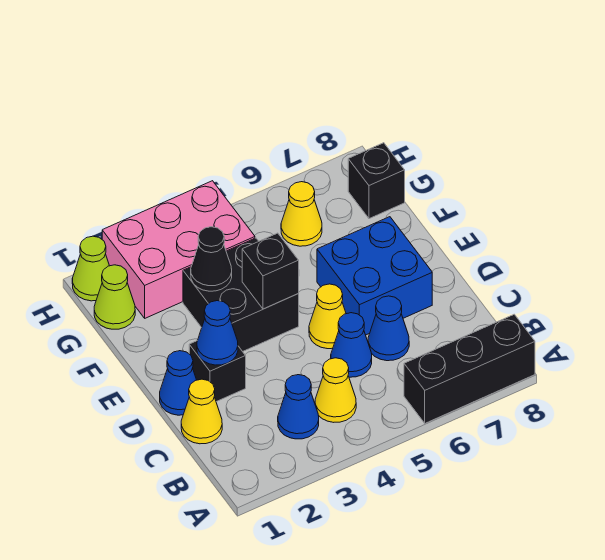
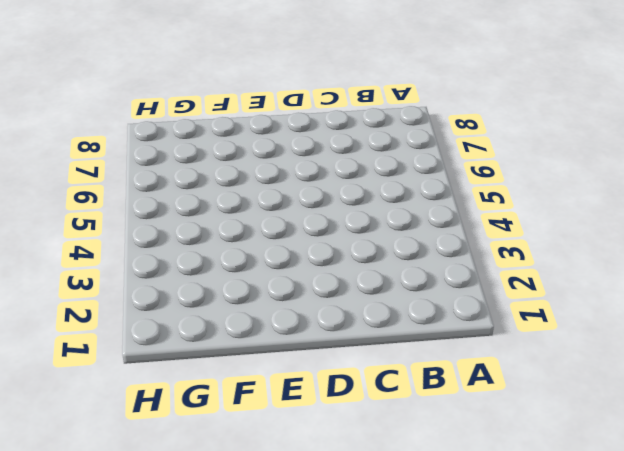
none -> black brick A6:A8 level 1
none -> blue cone B3 level 1
none -> yellow cone B4 level 1

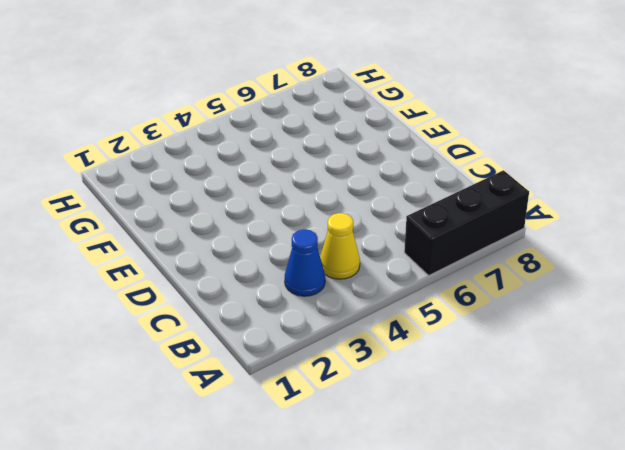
none -> yellow cone C1 level 1
none -> blue cone C5 level 1
none -> blue cone C6 level 1

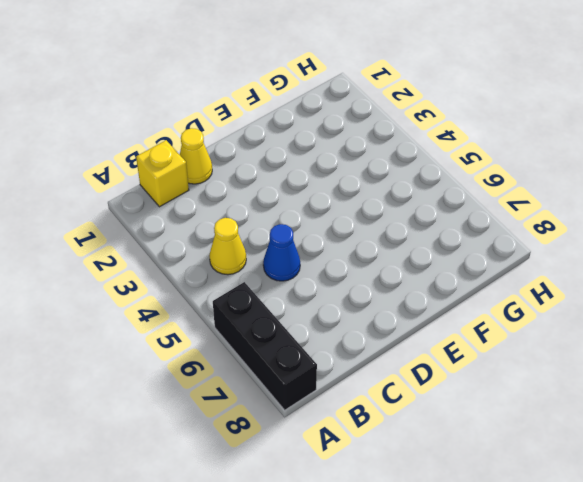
yellow brick B1 level 1 -> none
none -> blue cone B3 level 1
none -> blue cone C6 level 1
none -> blue cone D1 level 1

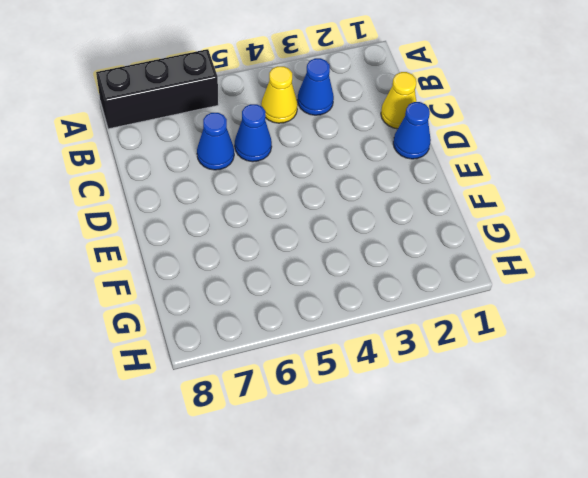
none -> black brick D2 level 1
none -> yellow cone D5 level 1
none -> blue brick D6:E7 level 1

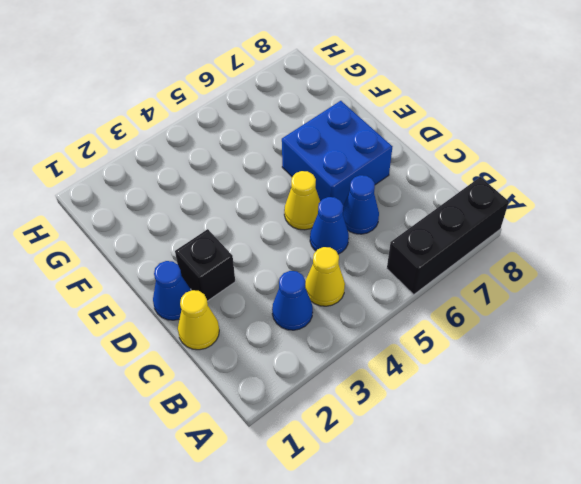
none -> black brick E3:F4 level 1
none -> lime cone G1 level 1
none -> pink brick G2:H4 level 1

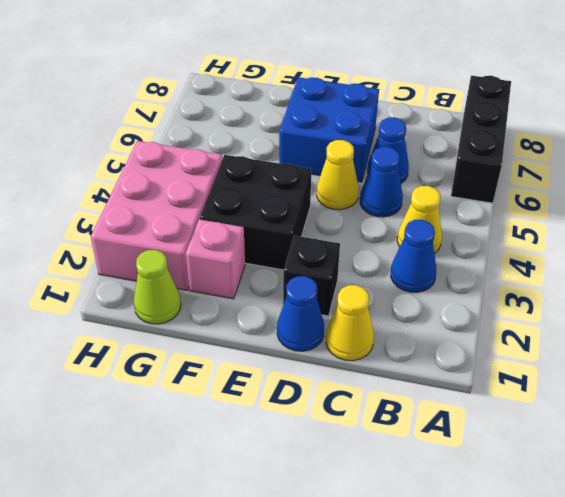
pink brick F2 level 1 -> none
none -> yellow cone G6 level 1
none -> black brick G8 level 1
none -> lime cone H1 level 1

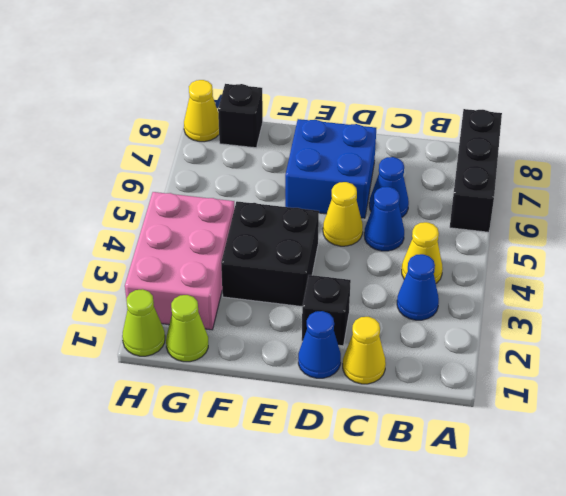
yellow cone H8 level 1 -> yellow cone G6 level 1
none -> blue cone D2 level 2
none -> black brick E4 level 2
none -> black cone F3 level 2

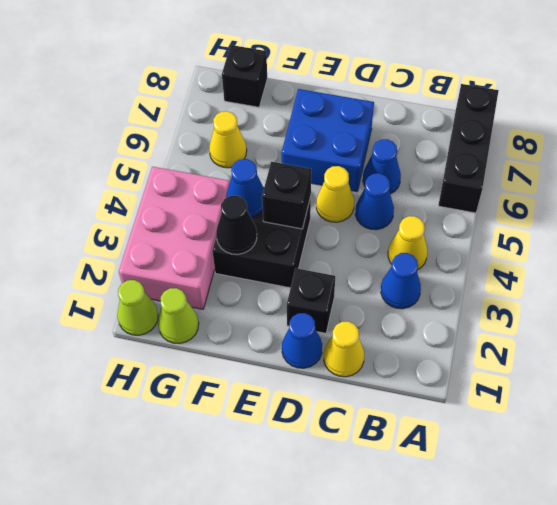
blue cone F4 level 2 -> blue cone D2 level 2

